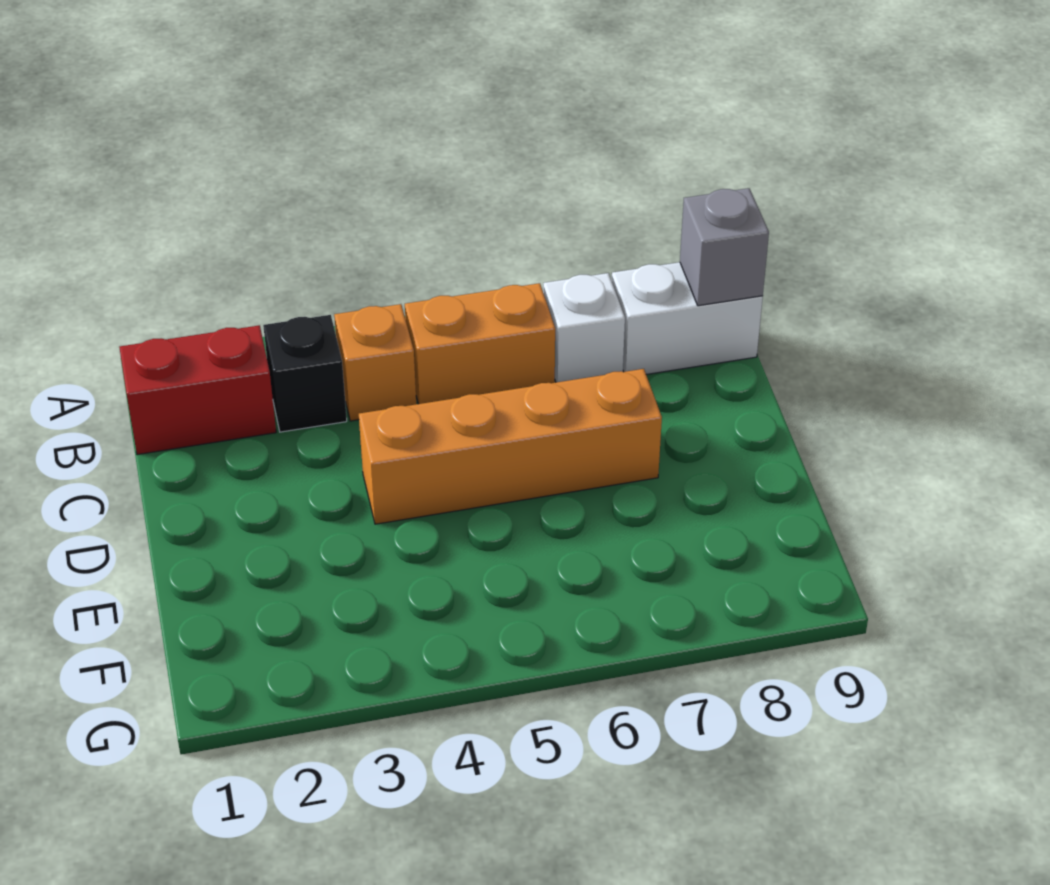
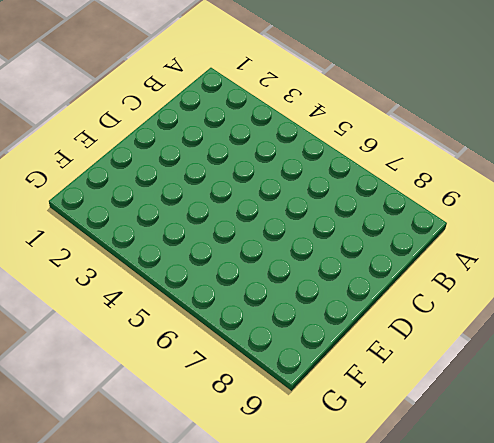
none -> red brick B1:B2 level 1
none -> black brick B3 level 1

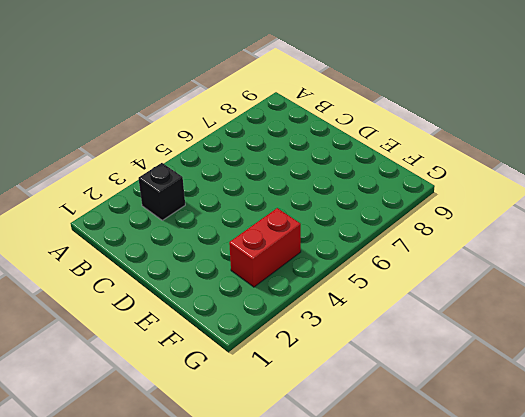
red brick F3:F4 level 1 -> red brick B1:B2 level 1
none -> orange brick B4 level 1
none -> orange brick B5:B6 level 1

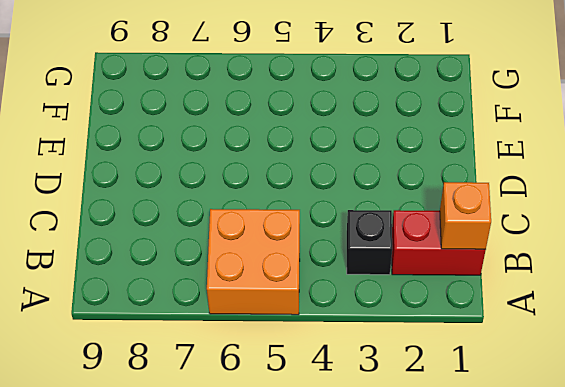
orange brick A5:B6 level 1 -> orange brick B5:B6 level 1
orange brick B1 level 2 -> orange brick B4 level 1
none -> white brick B7 level 1
none -> white brick B8:B9 level 1

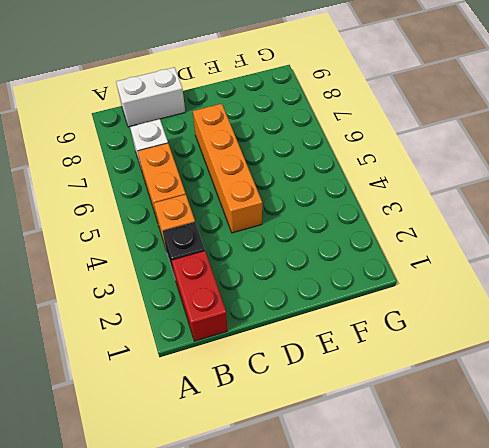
white brick B9:C9 level 1 -> white brick B8:B9 level 1
none -> grey brick B9 level 2

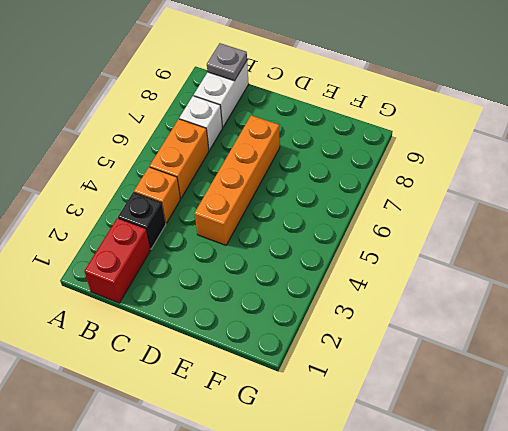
grey plate B9 level 2 -> grey brick B9 level 2

